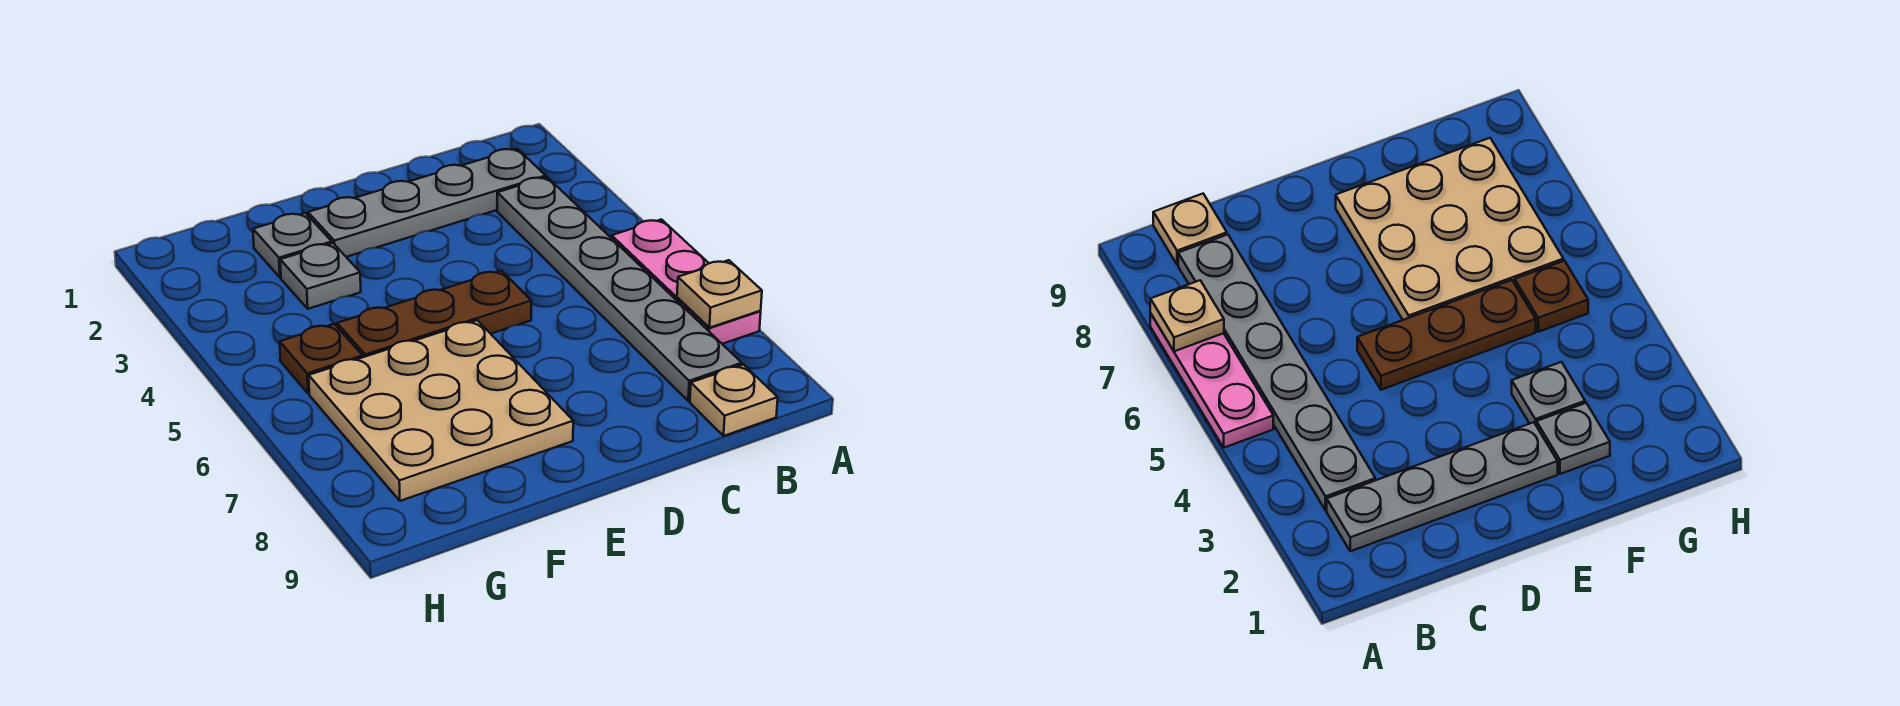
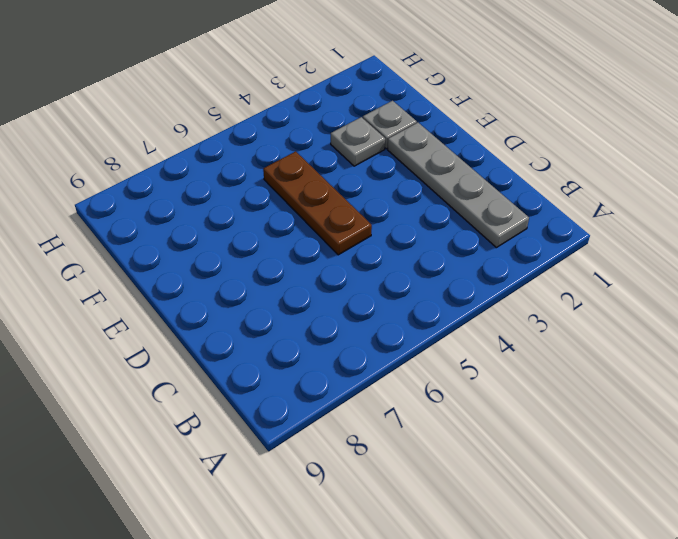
none -> pink plate A5:A7 level 1
none -> grey plate B3:B8 level 1

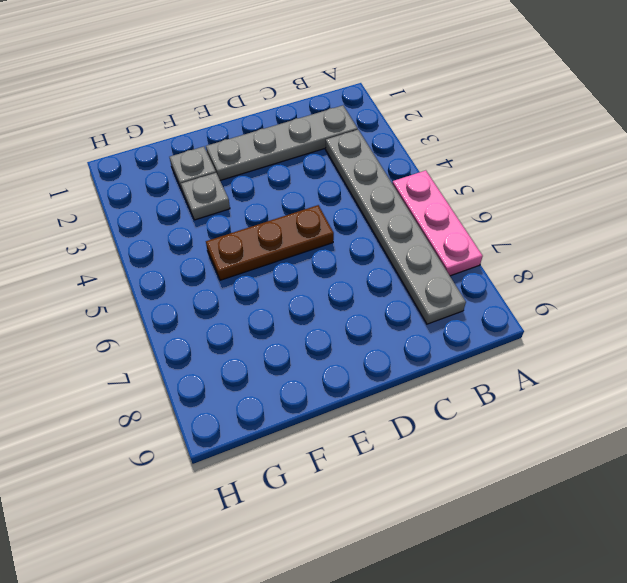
none -> tan plate B9 level 1
none -> tan plate E6:G8 level 1

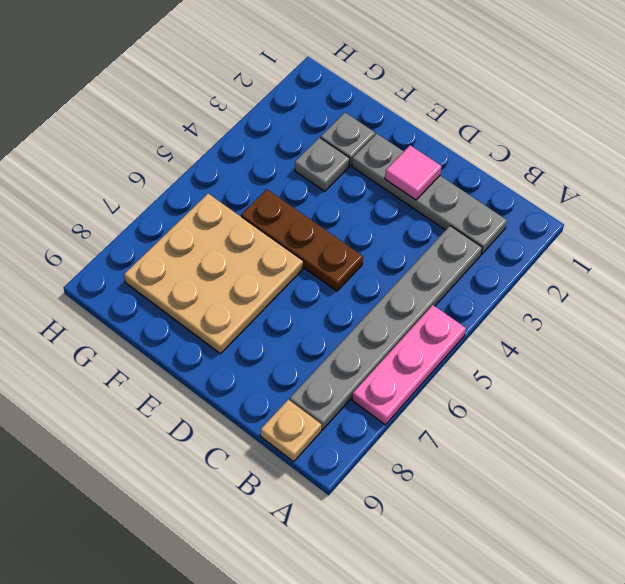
pink tile D2 level 2 -> none
none -> brown plate G5 level 1
none -> tan plate A7 level 2

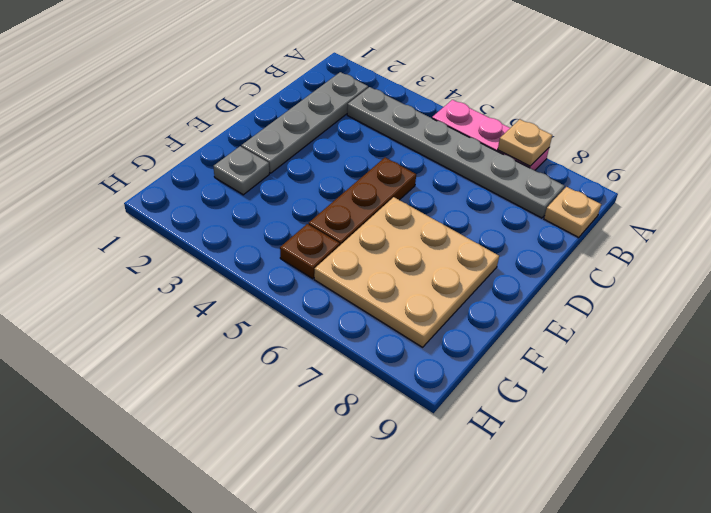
none -> grey plate F3 level 1

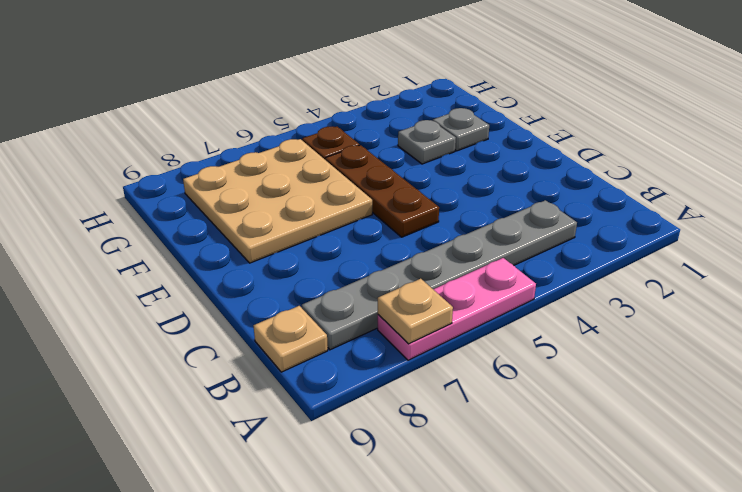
none -> grey plate B2:E2 level 1

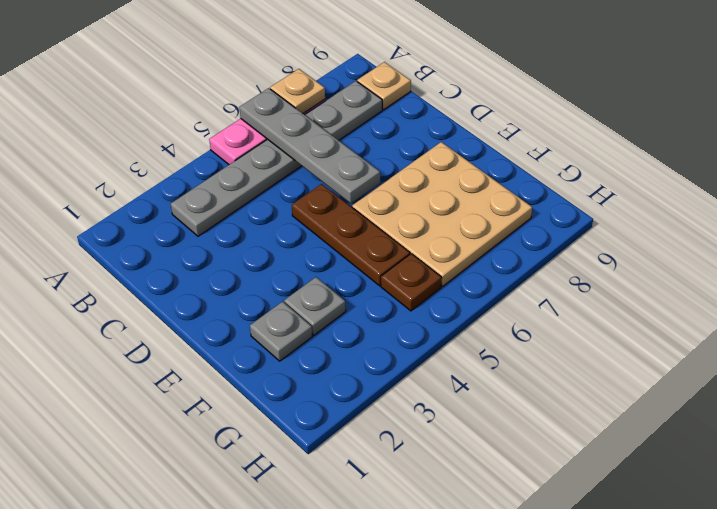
grey plate A6:D6 level 2 -> grey plate B2:E2 level 1

